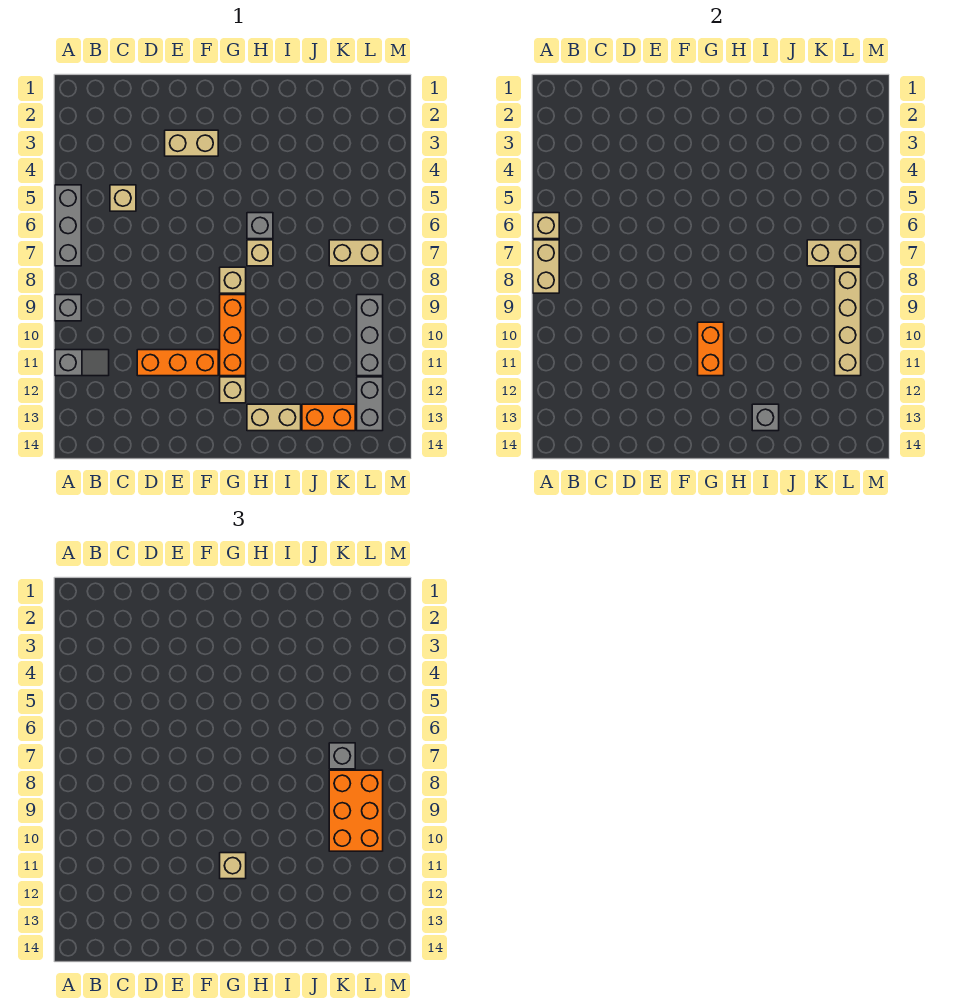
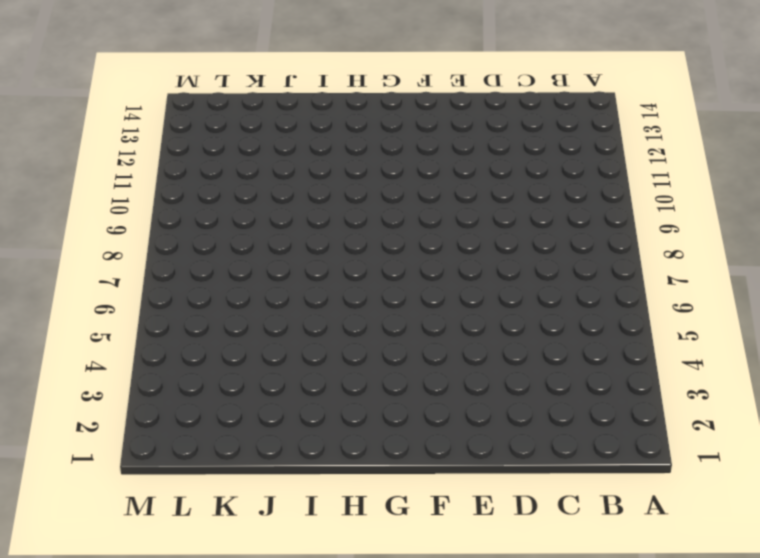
none -> grey brick A5:A7 level 1
none -> grey brick A9 level 1
none -> grey slope A11:B11 level 1 top A

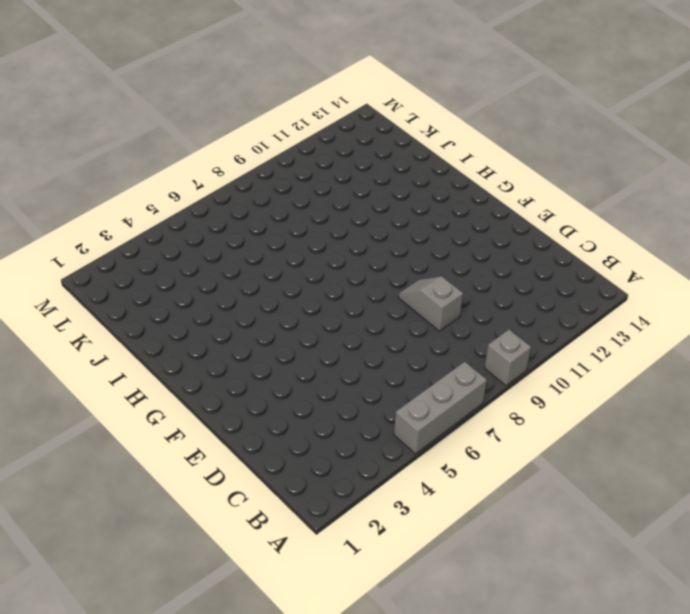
grey slope D9:E9 level 1 top D -> grey slope A11:B11 level 1 top A
none -> tan brick C5 level 1
none -> orange brick D11:F11 level 1
none -> tan brick E3:F3 level 1

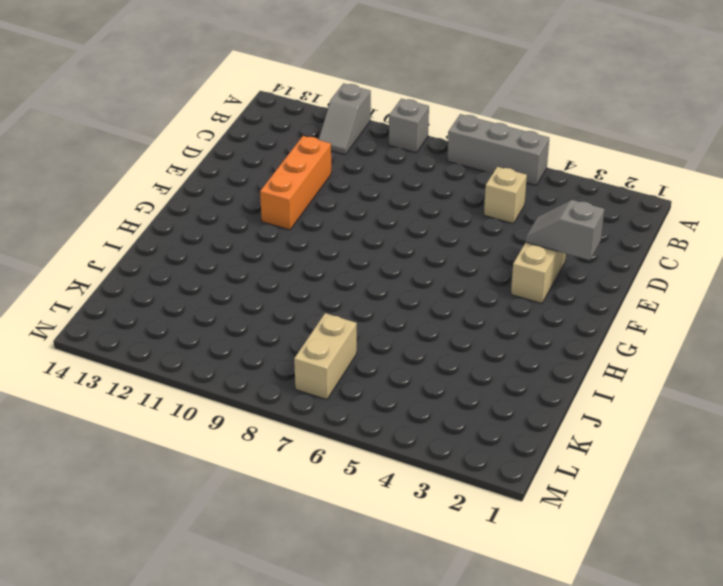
grey slope E2:E3 level 2 top 2 -> none
none -> tan brick G8 level 1
none -> orange brick G9:G11 level 1
none -> tan brick G12 level 1

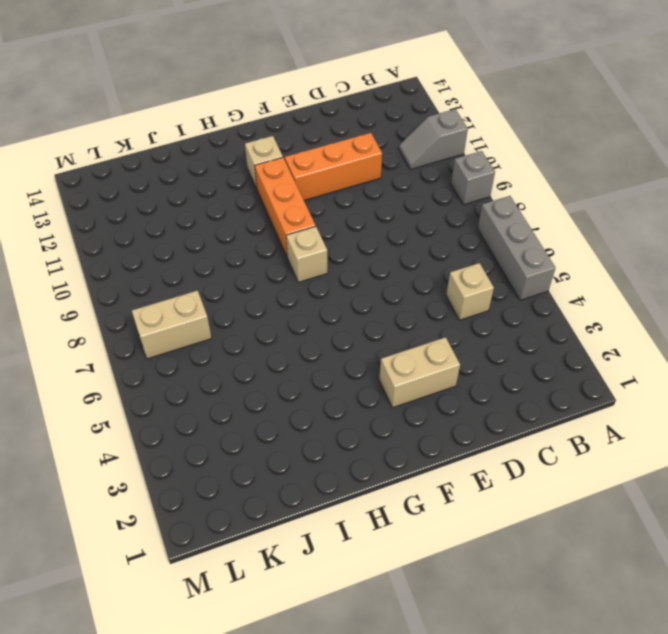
none -> grey brick H6 level 1
none -> tan brick H7 level 1
none -> tan brick H13:I13 level 1

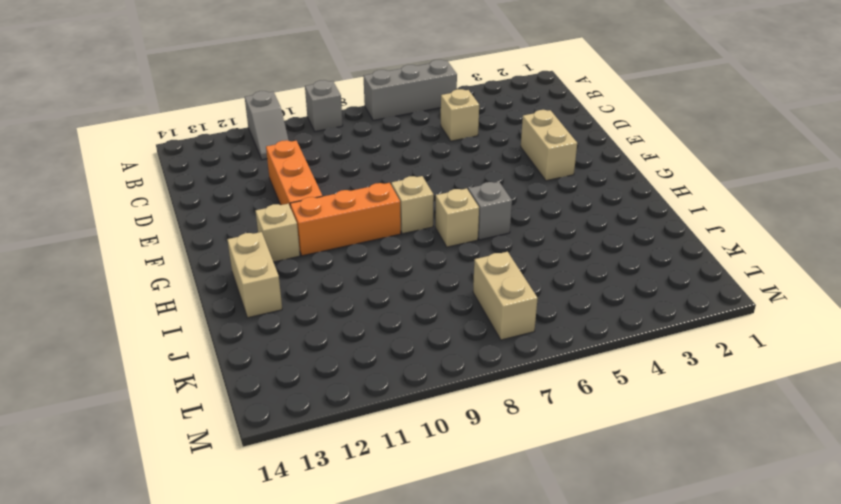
none -> orange brick J13:K13 level 1
none -> grey brick L9:L11 level 1
none -> grey brick L12:L13 level 1

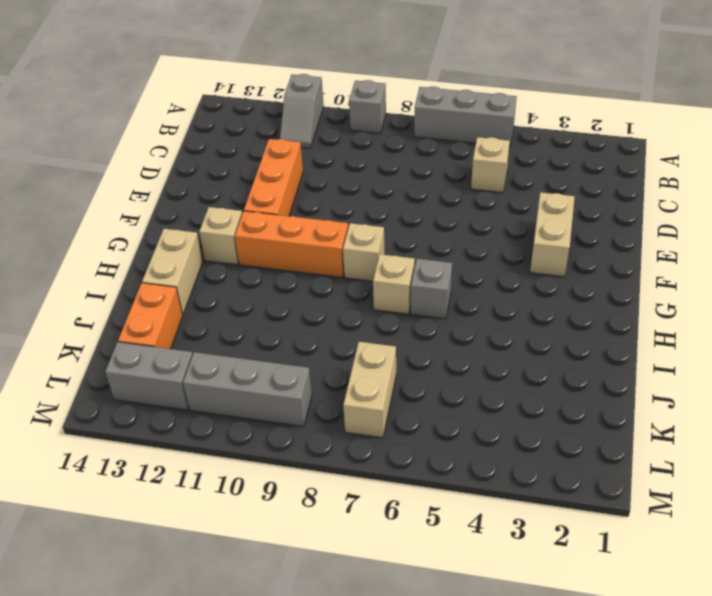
none -> tan brick A6 level 2
none -> tan brick A7:A8 level 2
none -> orange brick G10:G11 level 2

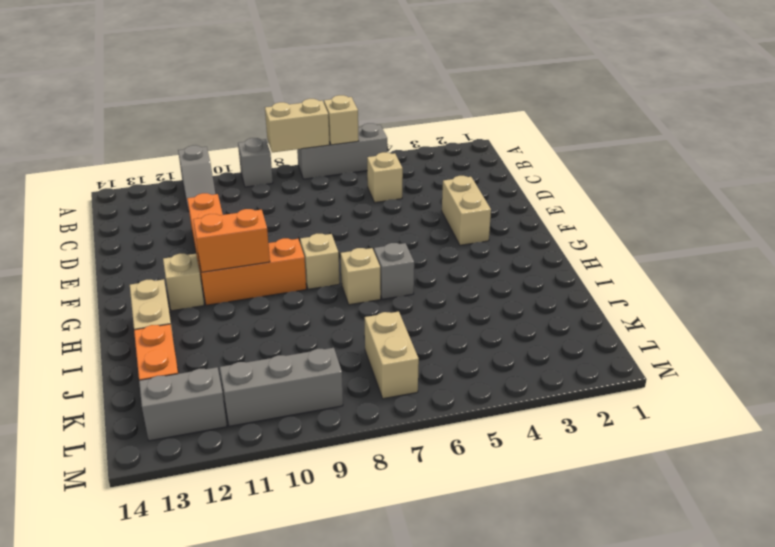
none -> grey brick I13 level 2
none -> tan brick K7:L7 level 2
none -> tan brick L8:L11 level 2

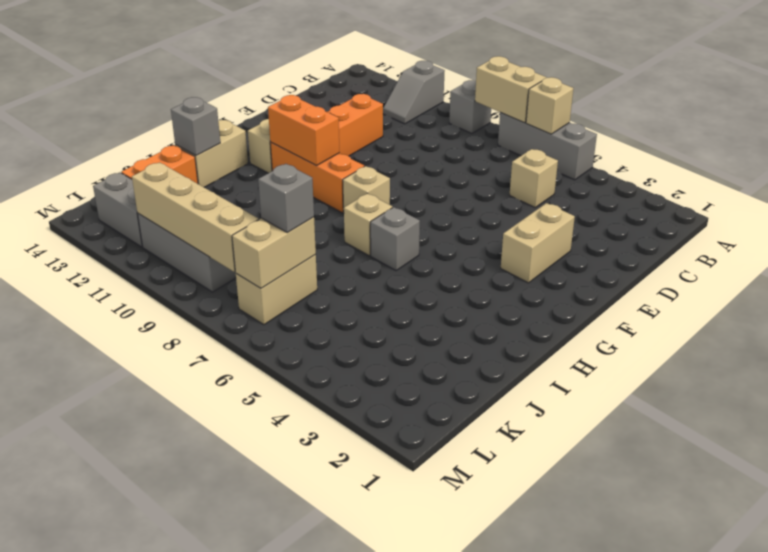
none -> tan brick G11 level 3
none -> orange brick K8:L10 level 3

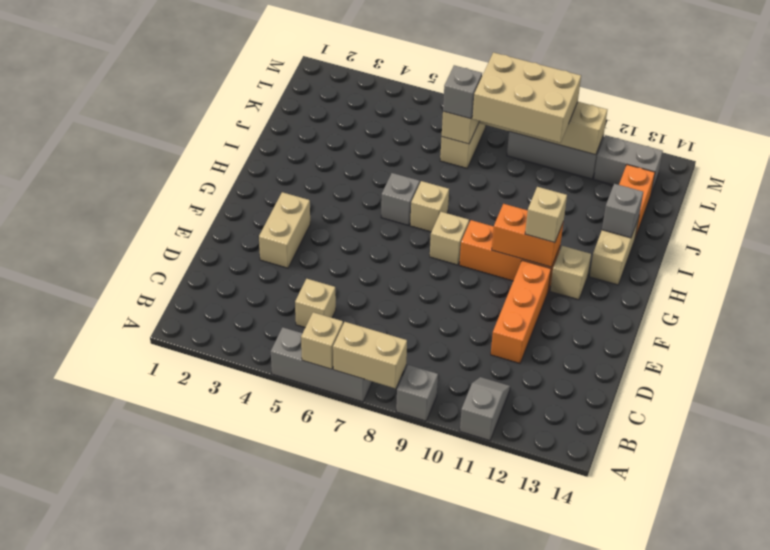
tan brick K8:L10 level 3 -> orange brick K8:L10 level 3

